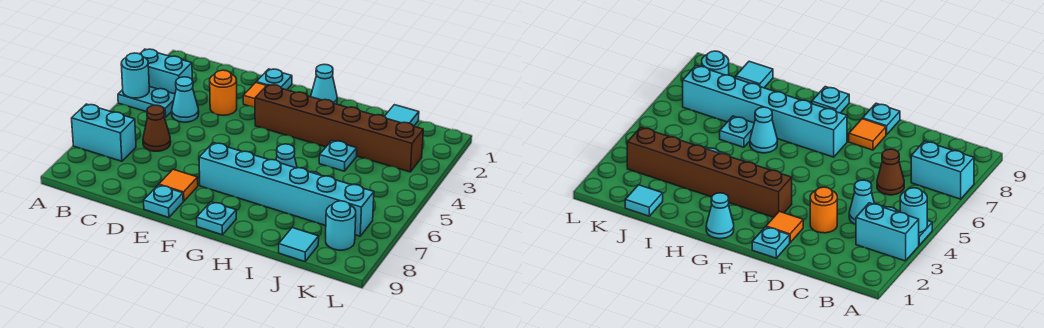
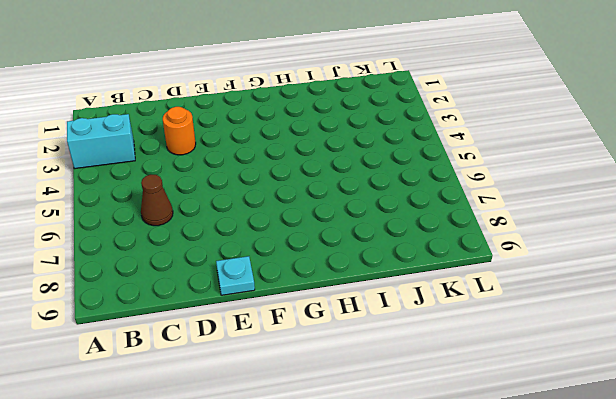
none -> cyan plate A4:B4 level 1
none -> cyan brick A7:B7 level 1
none -> cyan cone C4 level 1

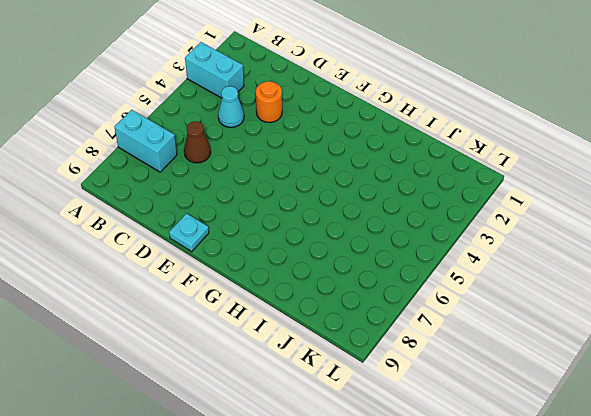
none -> cyan plate A4:B4 level 1
none -> cyan plate E1 level 1
none -> orange tile E2 level 1

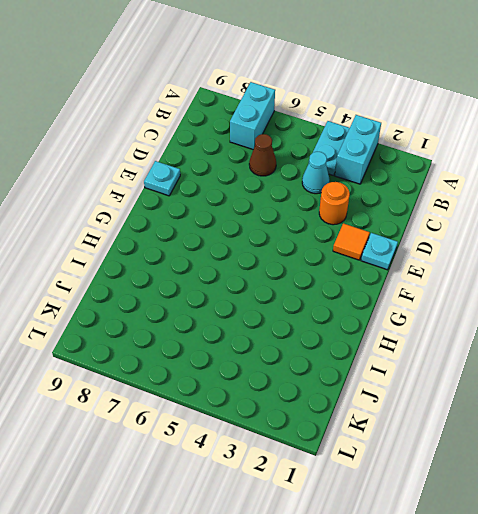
none -> orange tile E8 level 1
none -> brown brick F3:K3 level 1
none -> cyan brick F7:K7 level 1

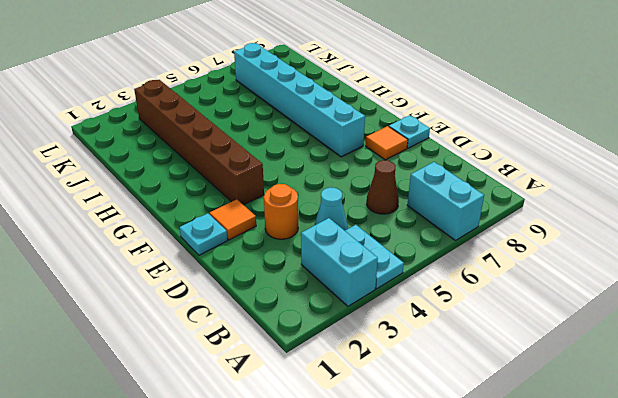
none -> cyan cone G1 level 1
none -> cyan plate G9 level 1
none -> cyan cone H6 level 1

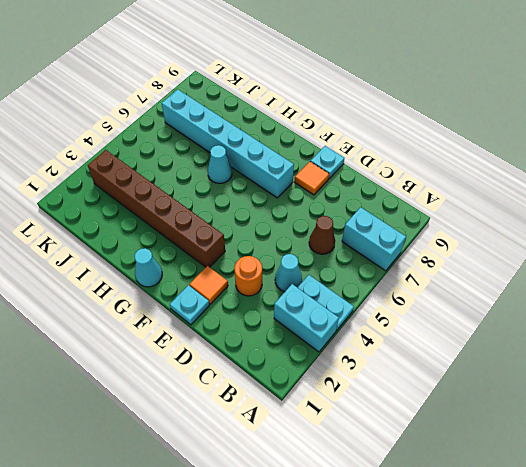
none -> cyan plate G9 level 1
none -> cyan plate I4 level 1
none -> cyan plate I6 level 1

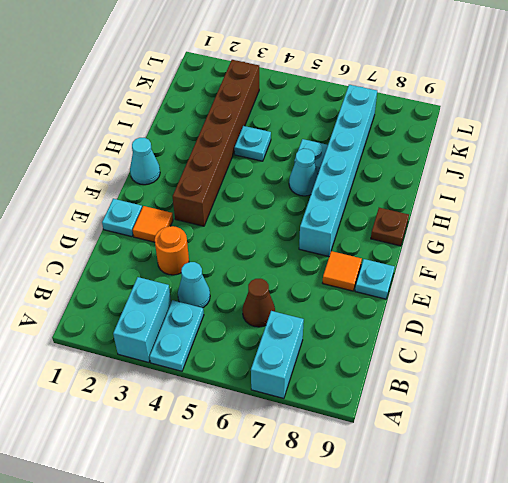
brown plate G9 level 1 -> cyan plate G9 level 1
none -> cyan tile J1 level 1
none -> cyan tile J9 level 1
none -> cyan round brick K8 level 1

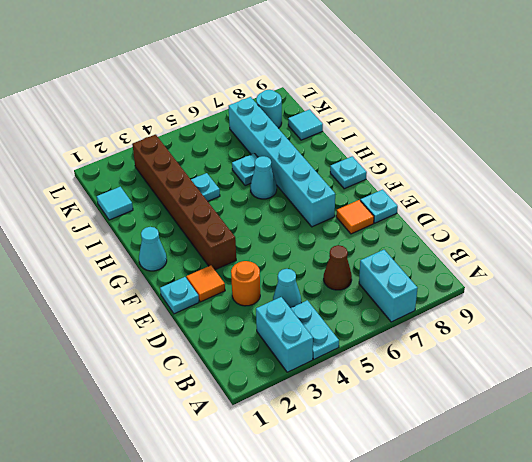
none -> cyan round brick A4 level 2

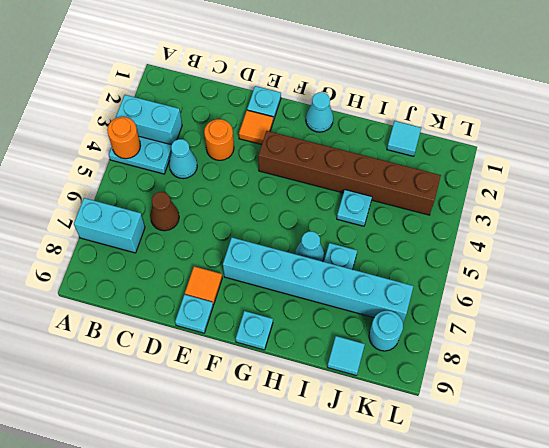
orange round brick A4 level 2 -> cyan round brick A4 level 2

